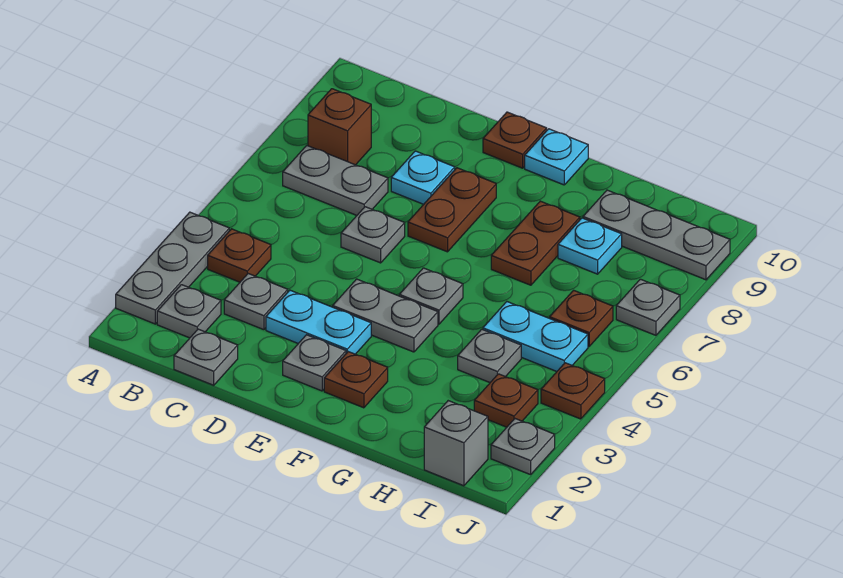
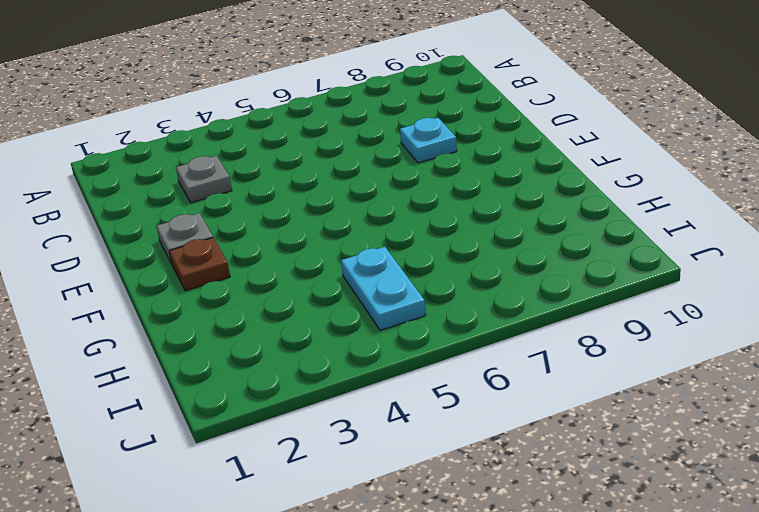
none -> grey plate A2:A4 level 1
none -> grey plate B2 level 1
none -> brown plate B4 level 1

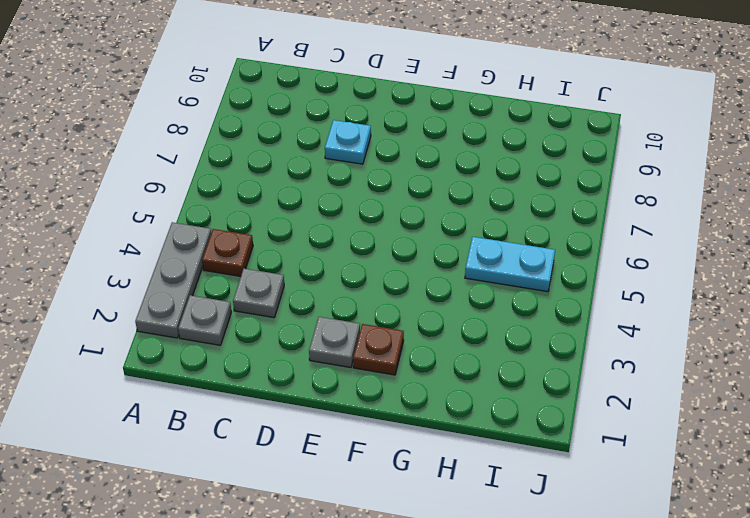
none -> grey plate B7:C7 level 1
none -> brown brick B8 level 1
none -> grey plate C1 level 1

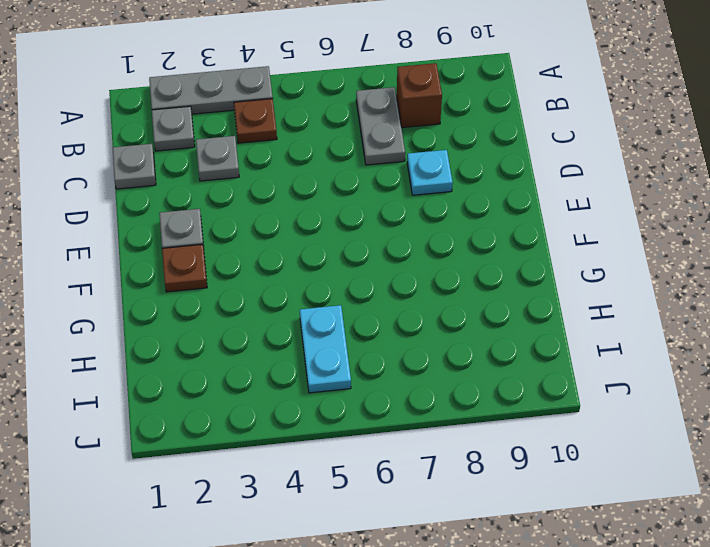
none -> cyan plate D3:E3 level 1
none -> grey plate D6 level 1
none -> grey plate E4:F4 level 1

